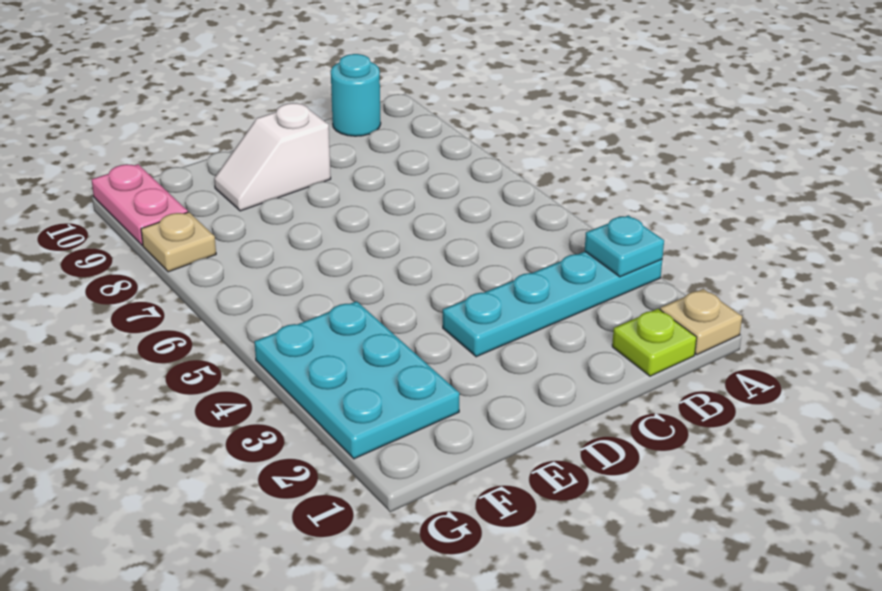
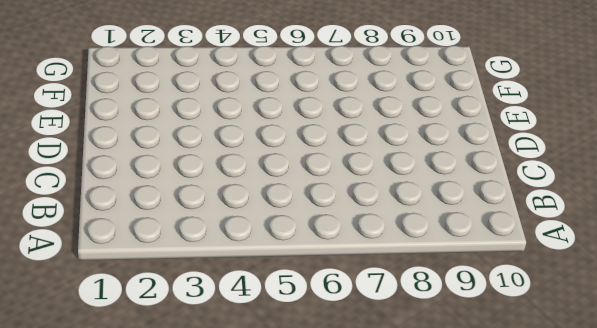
none -> tan plate A1 level 1
none -> cyan plate A3:D3 level 1

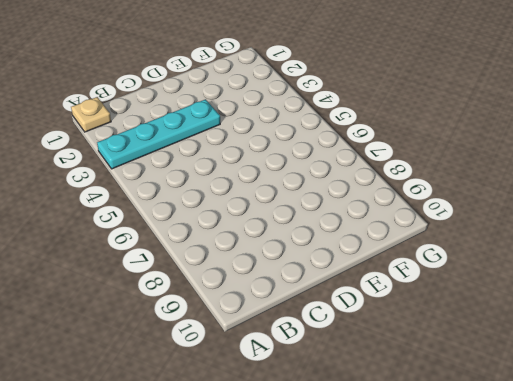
none -> lime plate B1 level 1
none -> cyan round brick B10 level 1

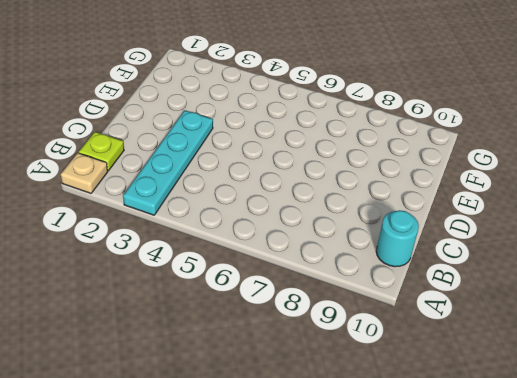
none -> white slope D9:E9 level 1 top D
none -> cyan plate F2:G4 level 1

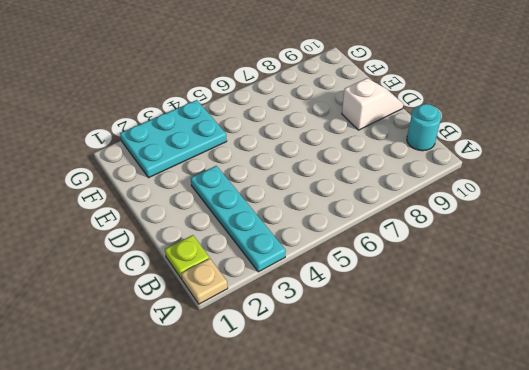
white slope D9:D10 level 1 top 9 -> white slope D9:E9 level 1 top D
none -> tan plate G8 level 1
none -> pink plate G9:G10 level 1

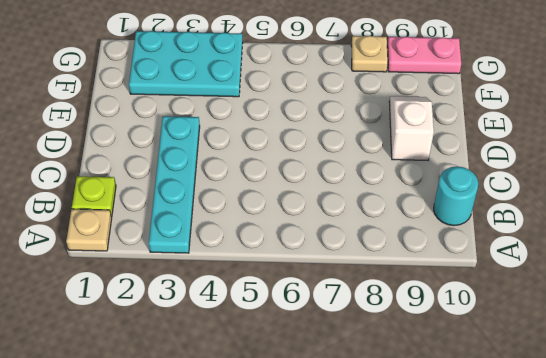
none -> cyan plate A3 level 2

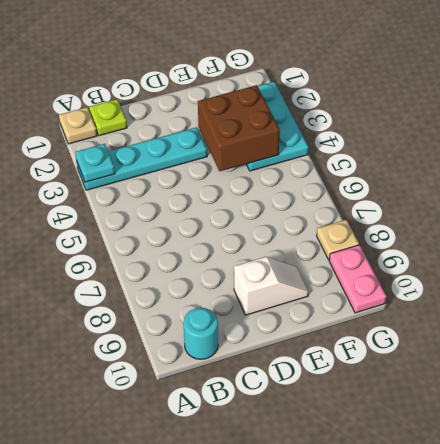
brown brick E3:F4 level 2 -> none

